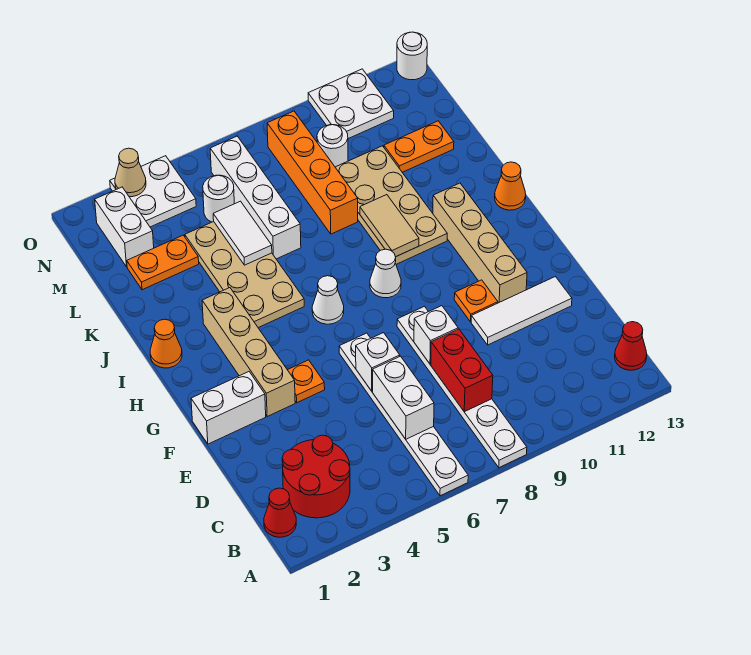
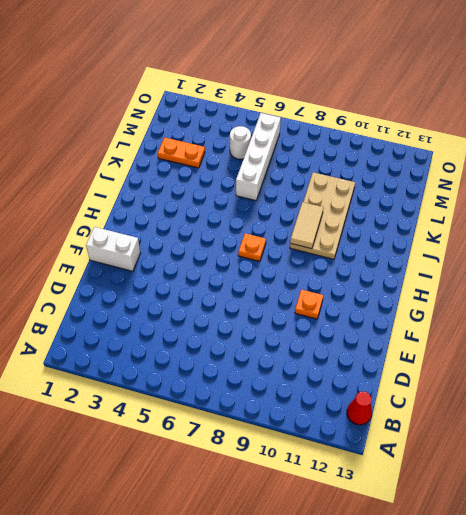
orange plate H7 level 1 -> orange plate F4 level 1
none -> white plate A6:F6 level 1
none -> white plate A8:F8 level 1
none -> red cone B1 level 1
none -> red round brick B2:C3 level 1

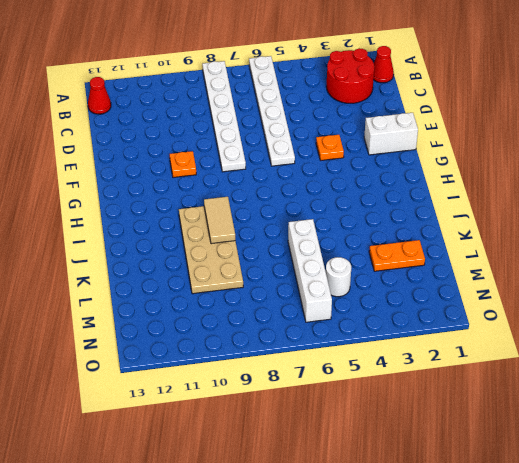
none -> white tile E10:E12 level 1
none -> tan brick F3:I3 level 1
none -> tan brick F11:I11 level 1
none -> white cone H6 level 1

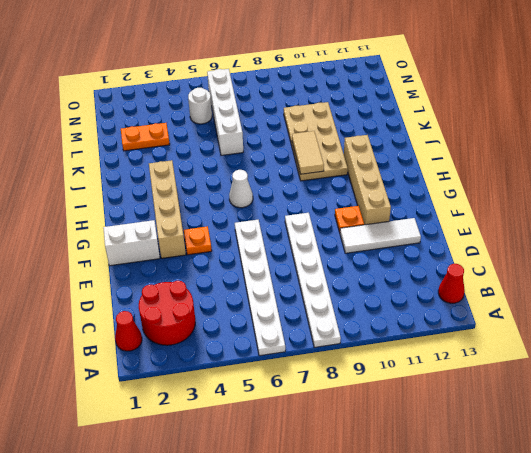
none -> white cone H8 level 1
none -> orange cone I1 level 1
none -> tan plate I4:L5 level 1
none -> orange cone I13 level 1

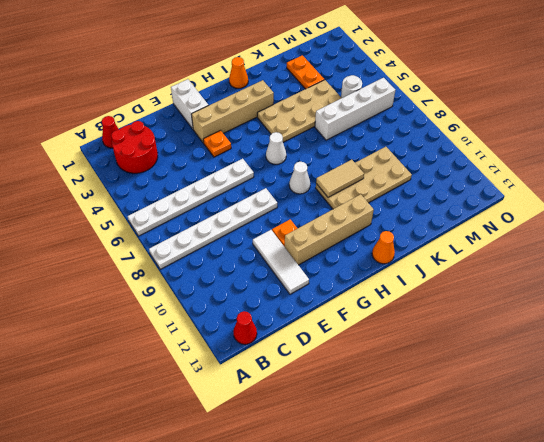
none -> orange brick K8:N8 level 1
none -> orange plate L11:L12 level 1
none -> white brick M2:N2 level 1
none -> white round brick M9 level 1

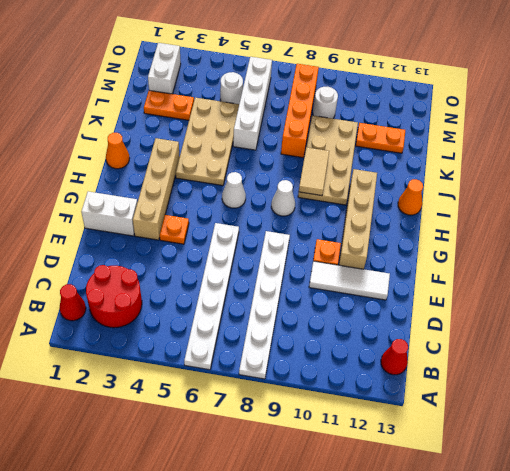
none -> white plate N3:O4 level 1
none -> white plate N10:O11 level 1
none -> white round brick O13 level 1
none -> white brick C6:D6 level 2

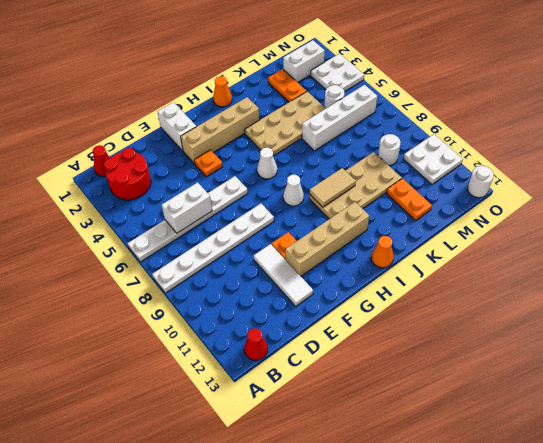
none -> orange brick K8:N8 level 1
none -> red brick C8:D8 level 2
none -> white brick E6 level 2
none -> white brick E8 level 2

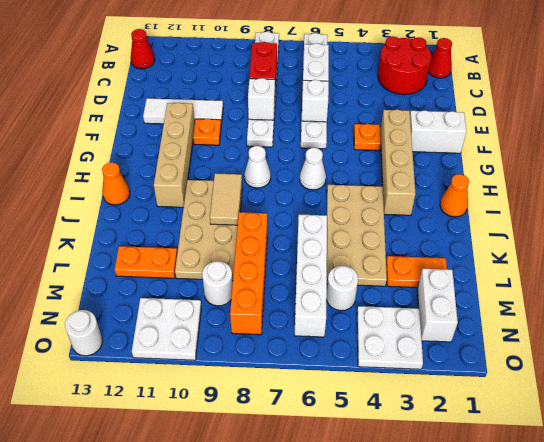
none -> white tile K5:L5 level 2
none -> tan cone O3 level 2

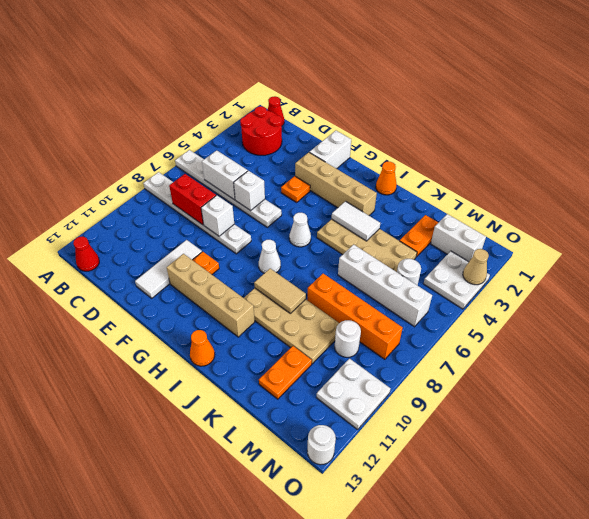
white tile I4:J4 level 2 -> white tile K5:L5 level 2

